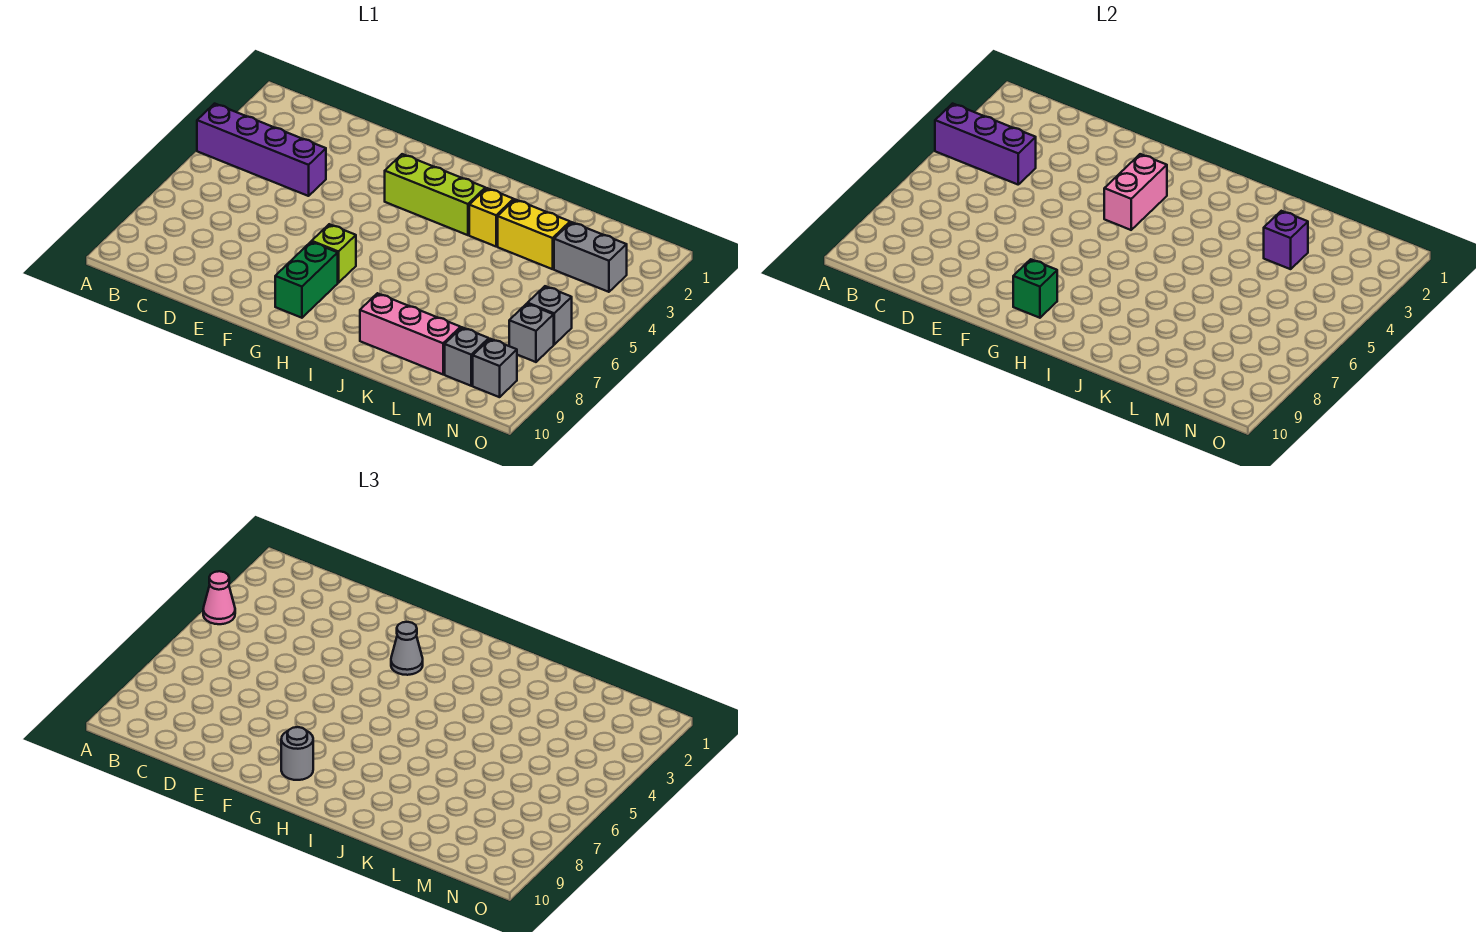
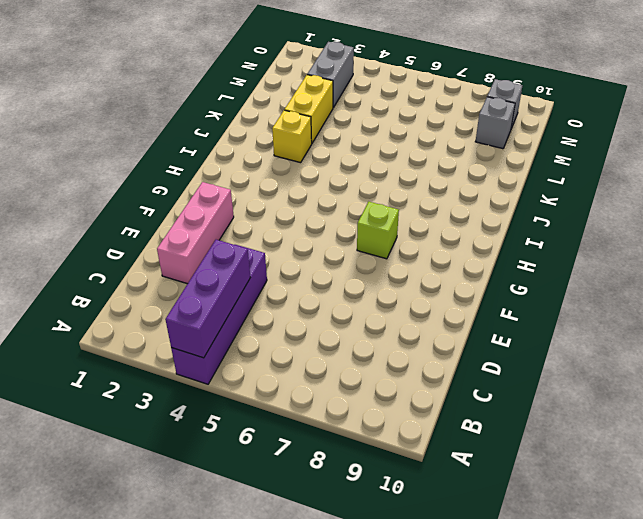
pink brick D2:F2 level 1 -> pink brick J9:L9 level 1
none -> lime brick G3:I3 level 1
none -> green brick G8:G9 level 1
none -> grey brick N6 level 1

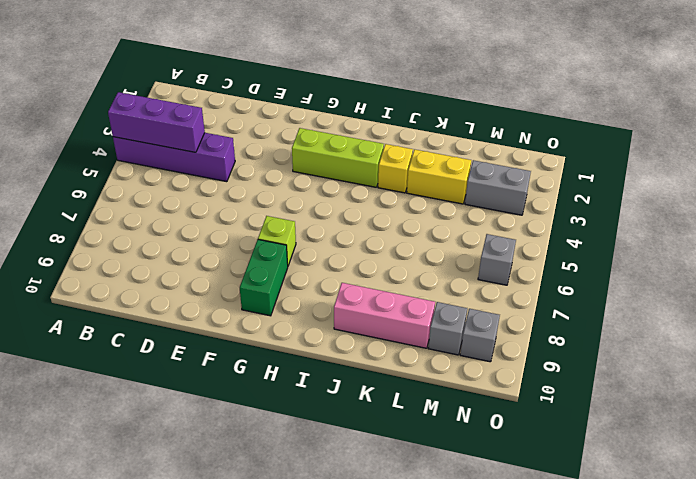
none -> grey brick N7 level 1
none -> pink brick G3:G4 level 2
none -> green brick G9 level 2

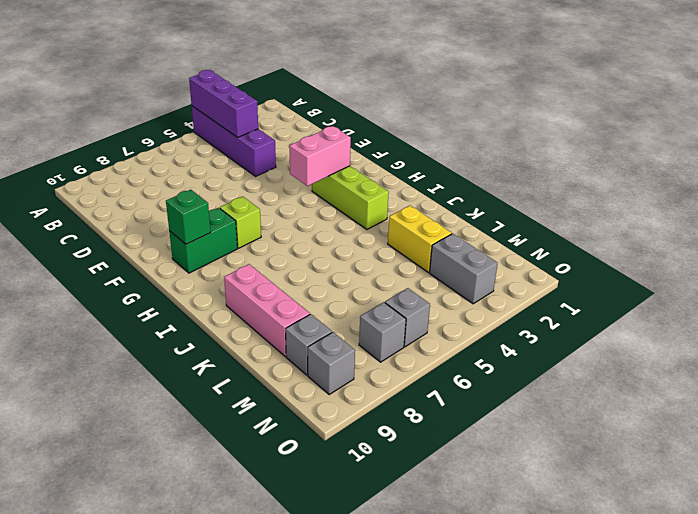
none -> yellow brick J3 level 1
none -> purple brick L3 level 2
none -> pink cone A4 level 3

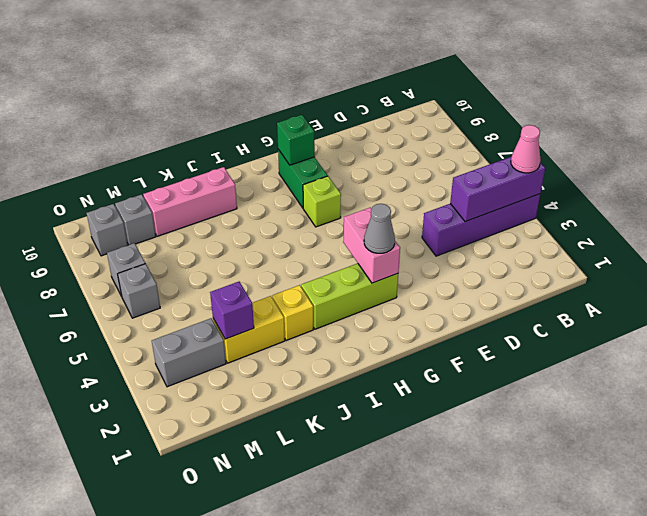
none -> grey round brick G9 level 3

